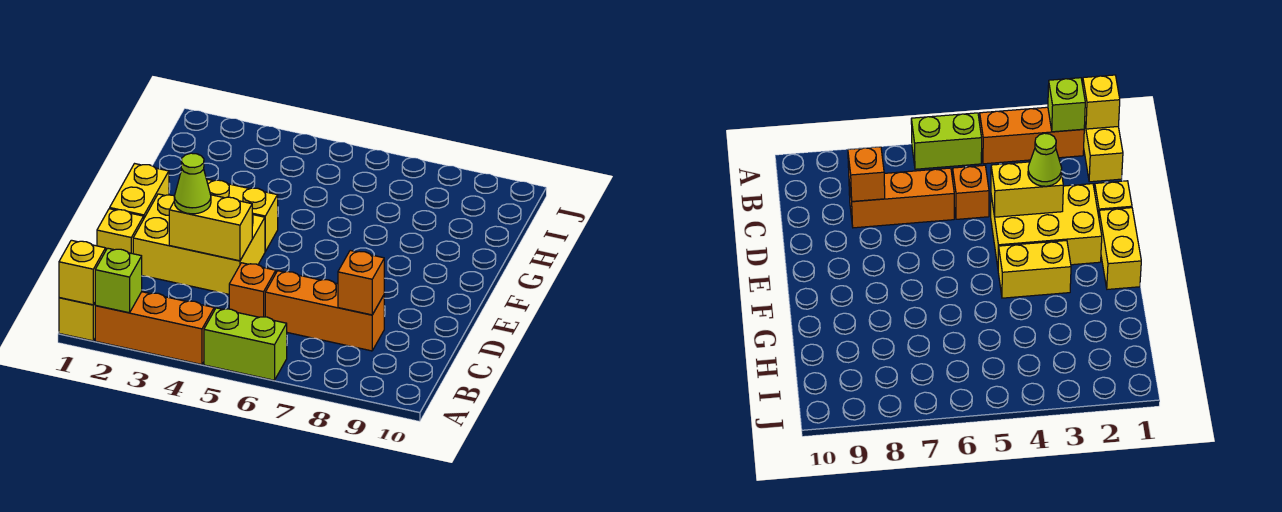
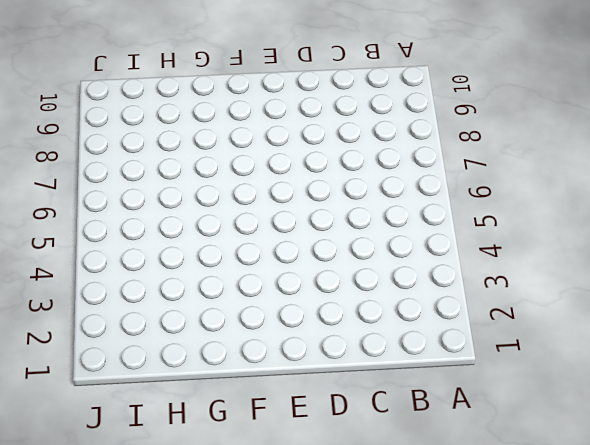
none -> yellow brick A1:B1 level 1
none -> orange brick A2:A4 level 1
none -> lime brick A5:A6 level 1

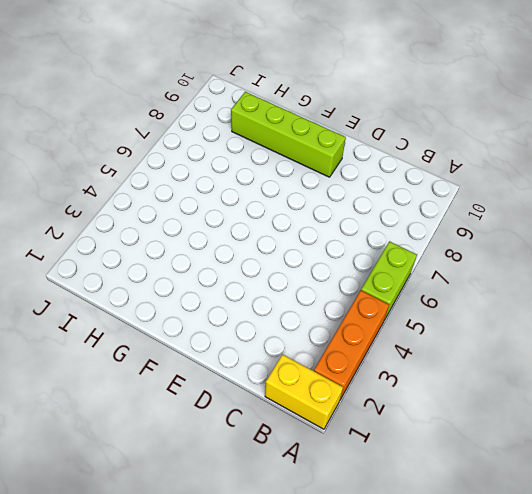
lime brick E9:H9 level 1 -> none
none -> orange brick C5 level 1
none -> orange brick C6:C8 level 1
none -> yellow brick D1 level 1

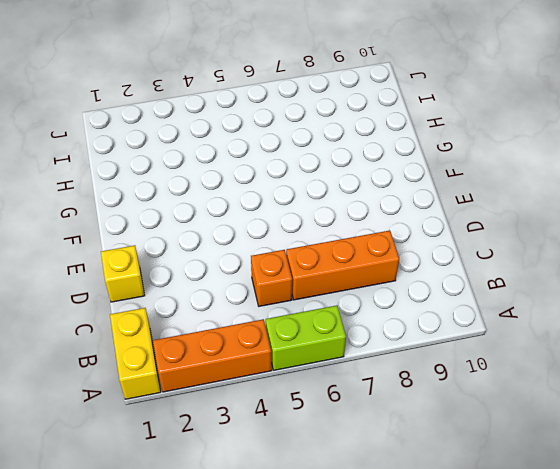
none -> yellow brick D2:E4 level 1
none -> yellow brick E1:F1 level 1
none -> yellow brick F3:F4 level 1

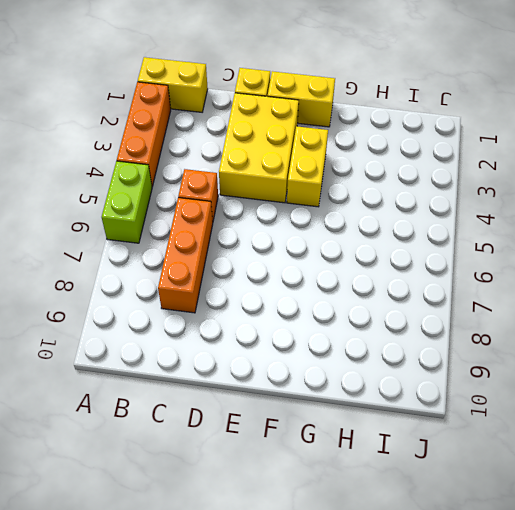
none -> yellow brick A1 level 2
none -> lime brick A2 level 2
none -> orange brick C8 level 2

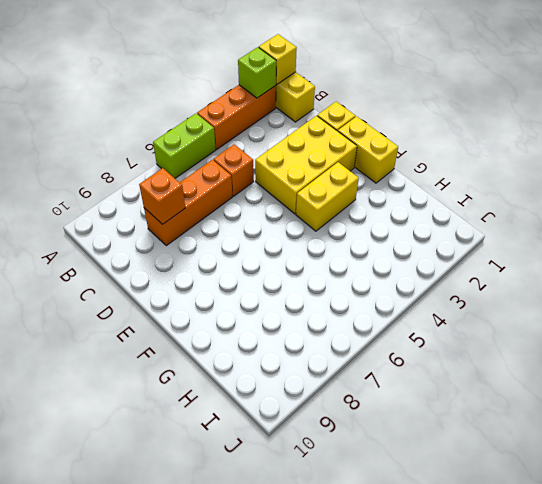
none -> yellow brick D3:D4 level 2
none -> lime cone D3 level 3

